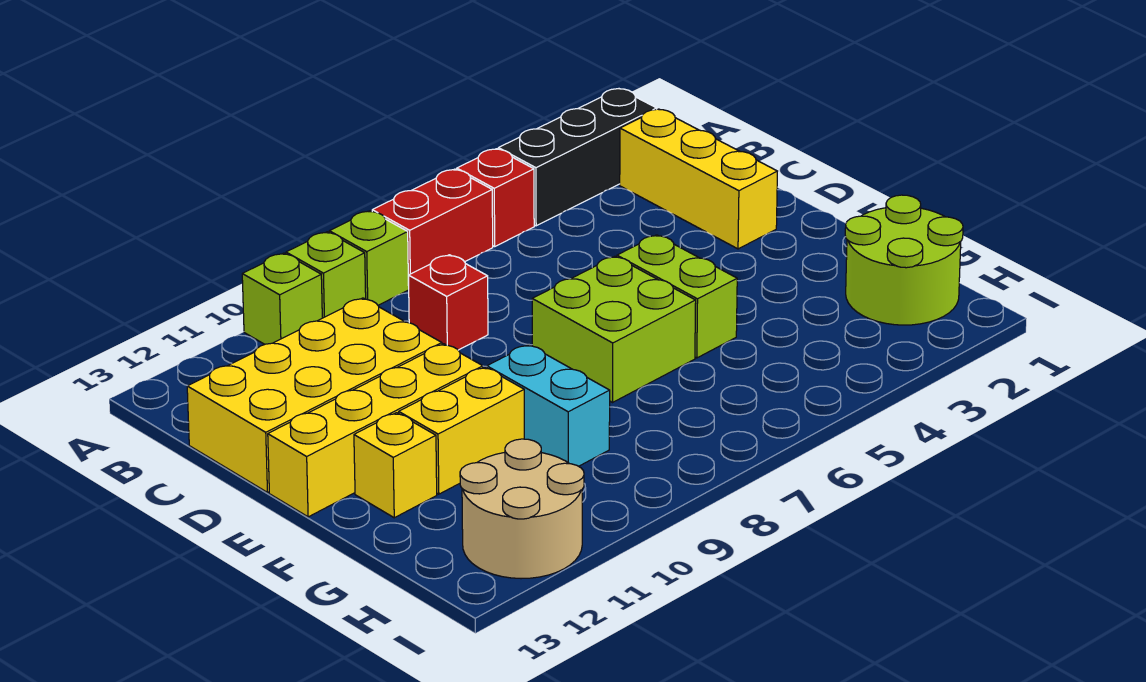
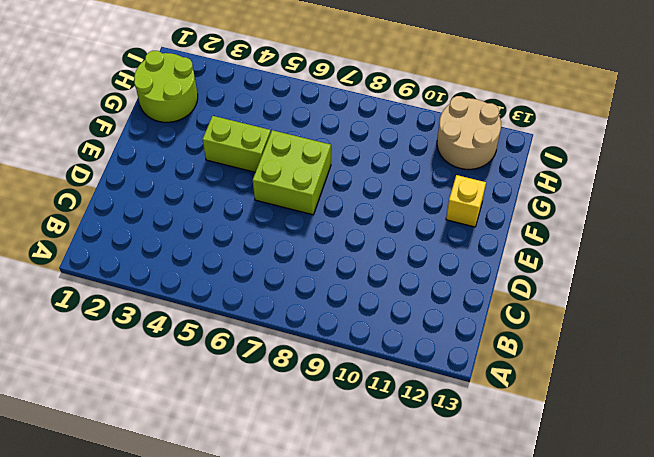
lime brick F4:F5 level 1 -> lime brick E5:F5 level 1
none -> black brick A2:A4 level 1
none -> red brick A5 level 1
none -> red brick A6:A7 level 1

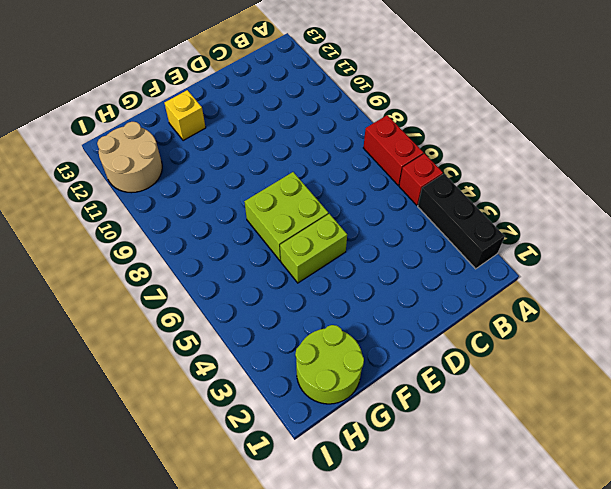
none -> lime brick A8 level 1
none -> lime brick A9 level 1
none -> lime brick A10 level 1

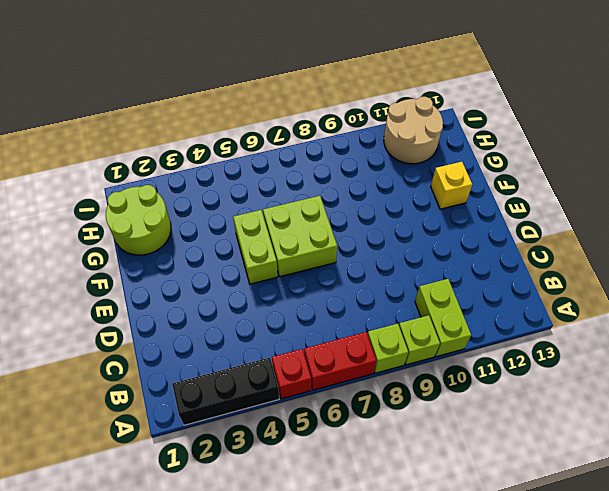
lime brick A10:B10 level 1 -> lime brick A10 level 1
none -> yellow brick B2:D2 level 1
none -> red brick C8 level 1
none -> yellow brick C10:D13 level 1

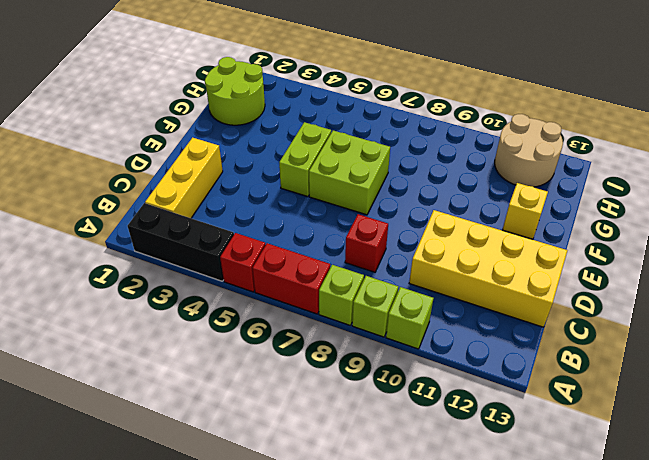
none -> yellow brick E10:E13 level 1
none -> cyan brick F9:G9 level 1
none -> yellow brick F10:F11 level 1

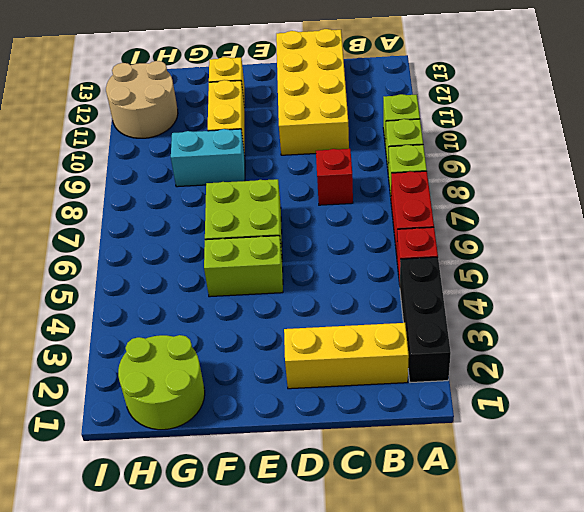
none -> yellow brick E10:E13 level 1

